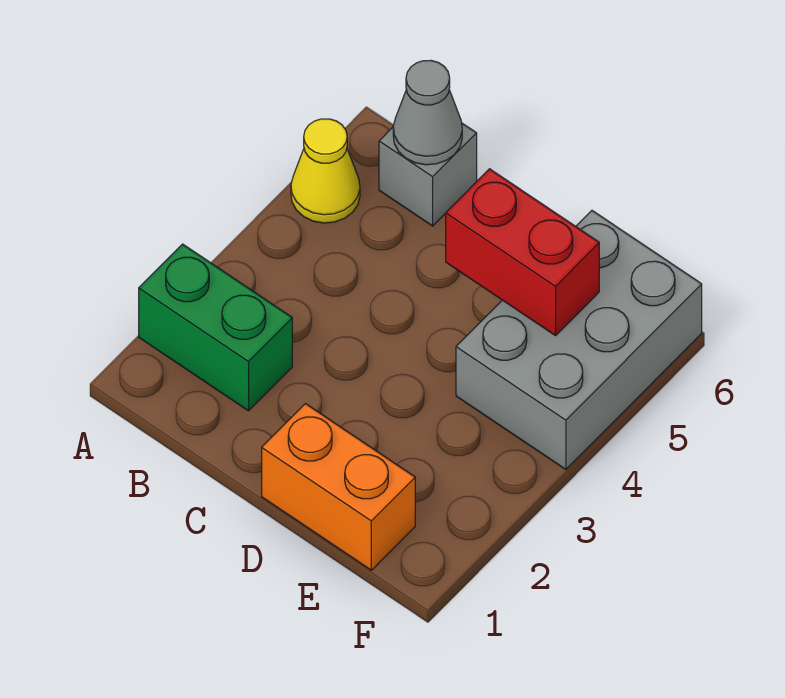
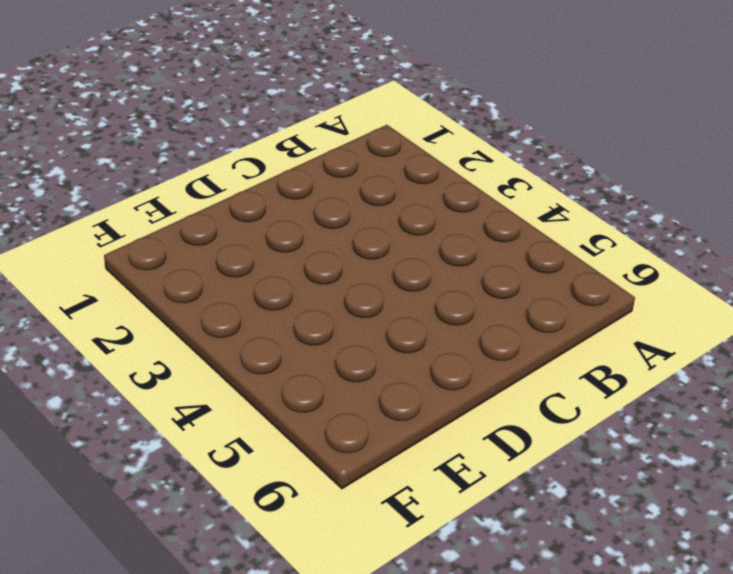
none -> green brick A2:B2 level 1
none -> yellow cone A5 level 1

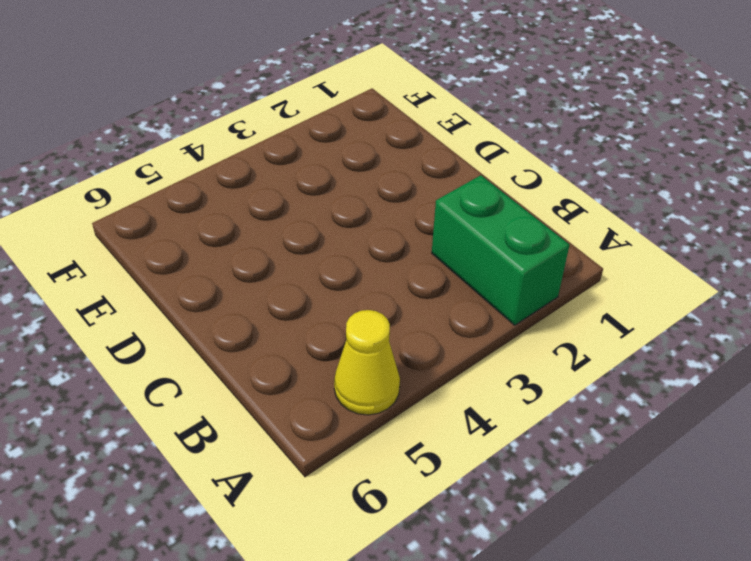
none -> grey brick B6 level 1
none -> orange brick D1:E1 level 1

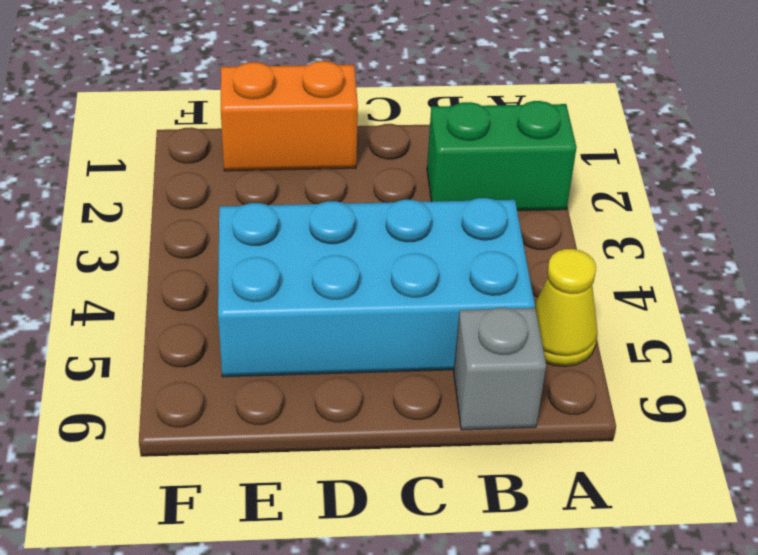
cyan brick B4:E5 level 1 -> grey brick E4:F6 level 1
none -> grey cone B6 level 2
none -> red brick D5:E5 level 2

